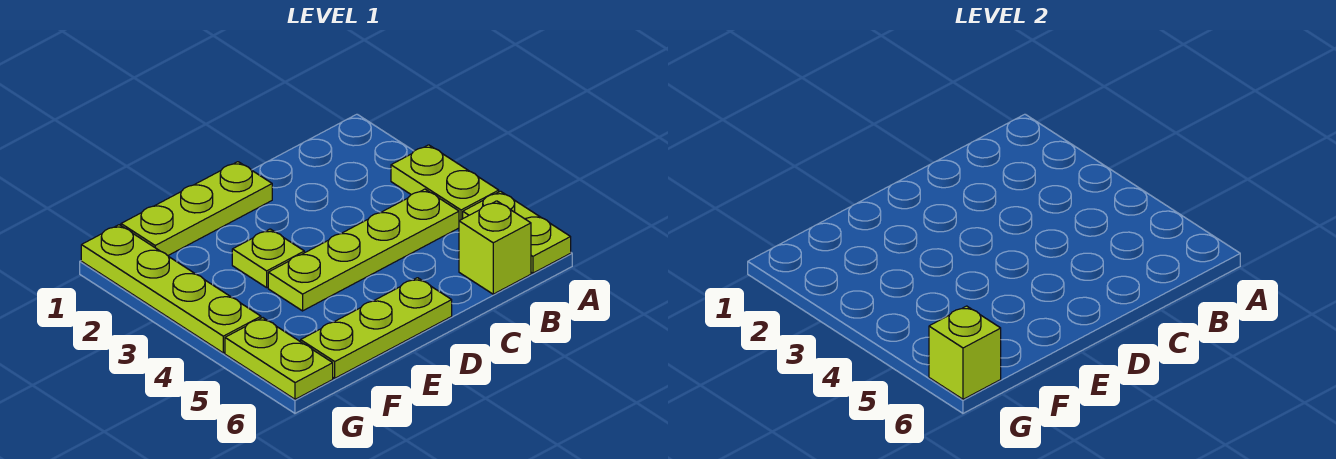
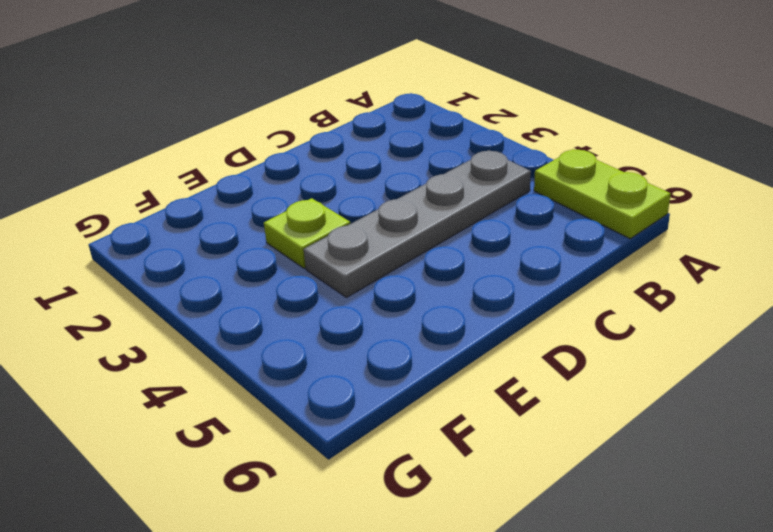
grey plate B4:E4 level 1 -> lime plate B4:E4 level 1
none -> lime plate A3:A4 level 1
none -> lime brick B6 level 1

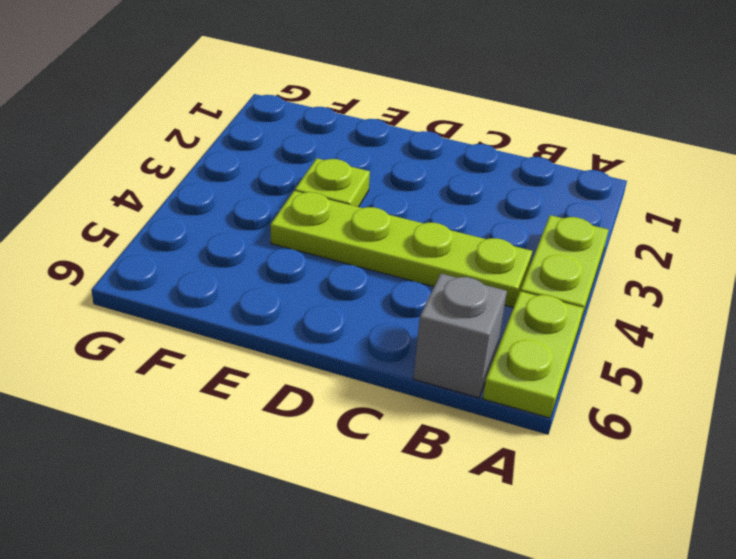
grey brick B6 level 1 -> lime brick B6 level 1
none -> lime plate D1:F1 level 1
none -> lime plate D6:F6 level 1

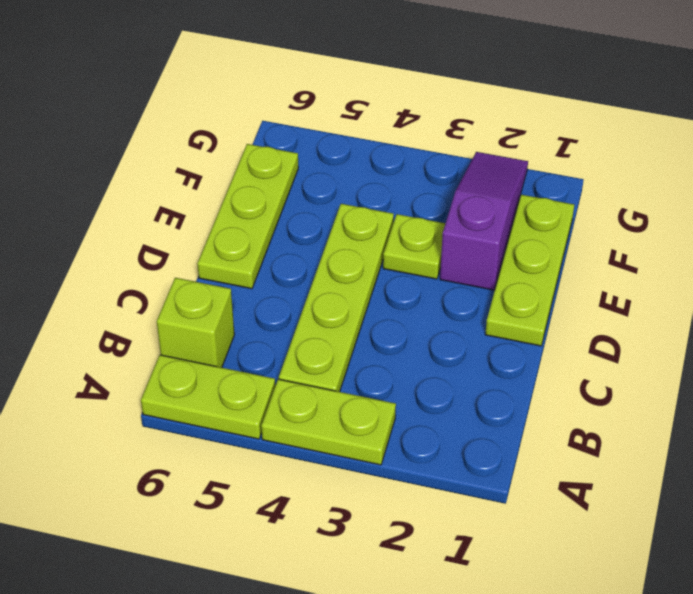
purple slope E2:G2 level 1 top E -> lime plate G1:G4 level 1
none -> lime plate G5:G6 level 1
none -> lime brick G6 level 2

